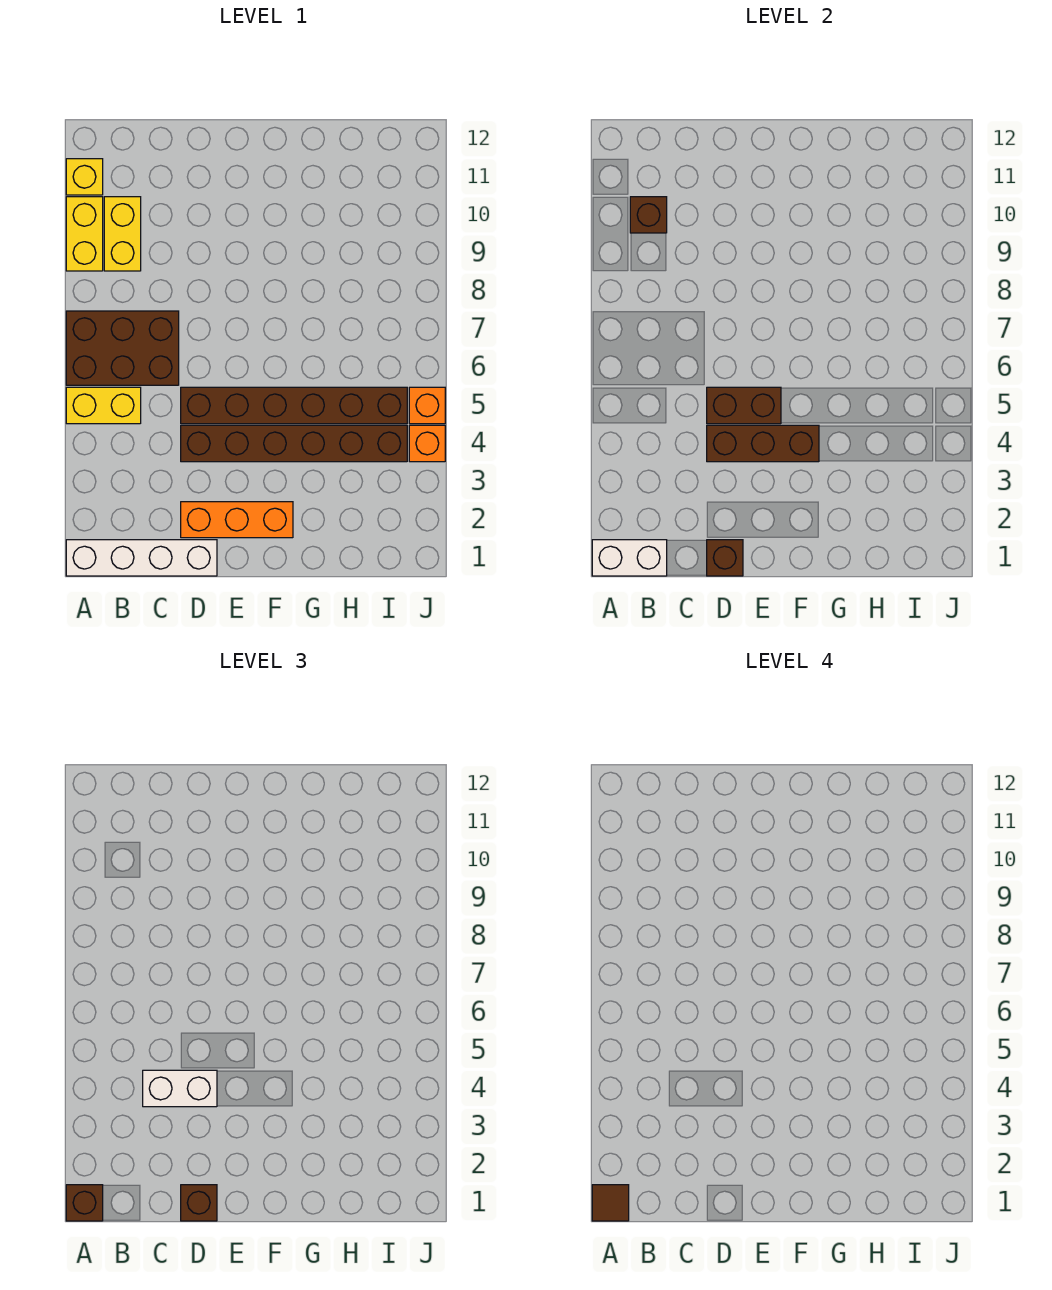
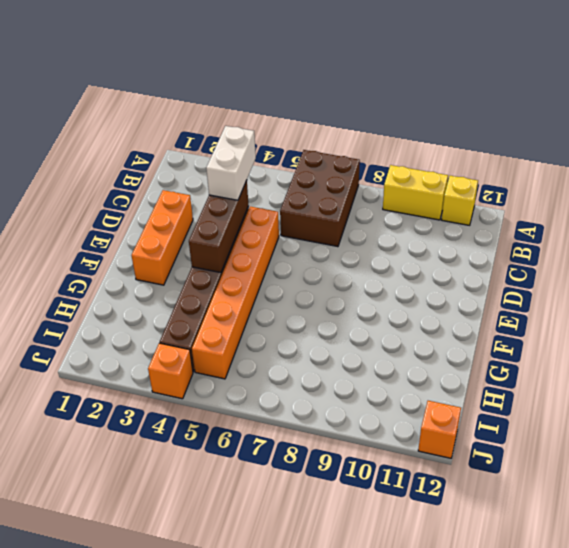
orange brick D5:I5 level 1 -> brown brick D5:I5 level 1
orange brick J12 level 1 -> orange brick J5 level 1
none -> white brick A1:D1 level 1
none -> yellow brick A5:B5 level 1
none -> yellow brick B9:B10 level 1

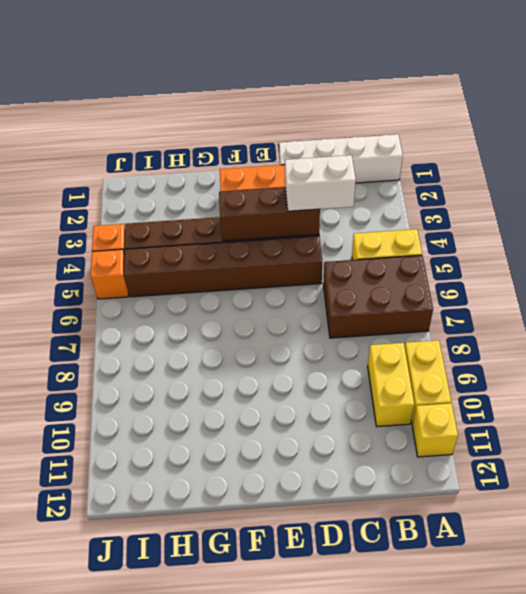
none -> white brick A1:B1 level 2
none -> brown brick B10 level 2
none -> brown brick D1 level 2

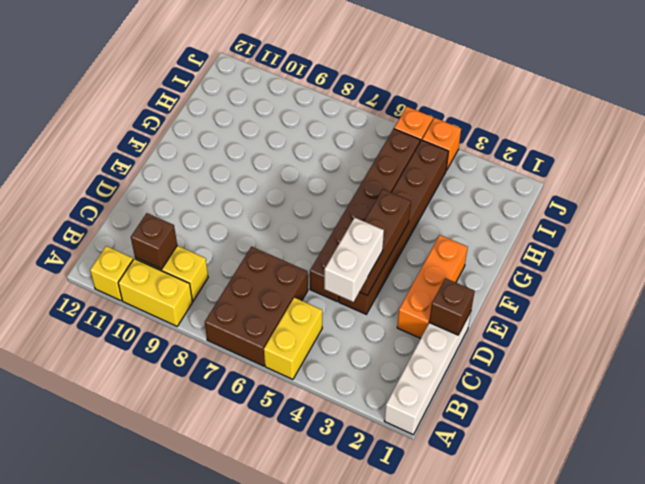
none -> white brick A1:B1 level 2
none -> brown brick D5:E5 level 2
none -> brown brick A1 level 3

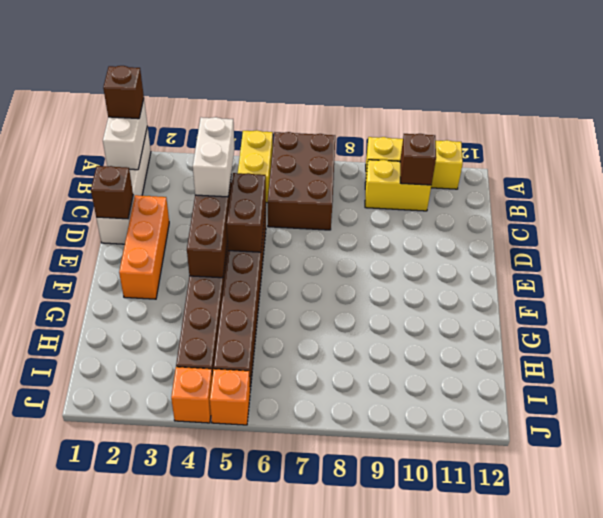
none -> brown brick D1 level 3
none -> brown tile A1 level 4

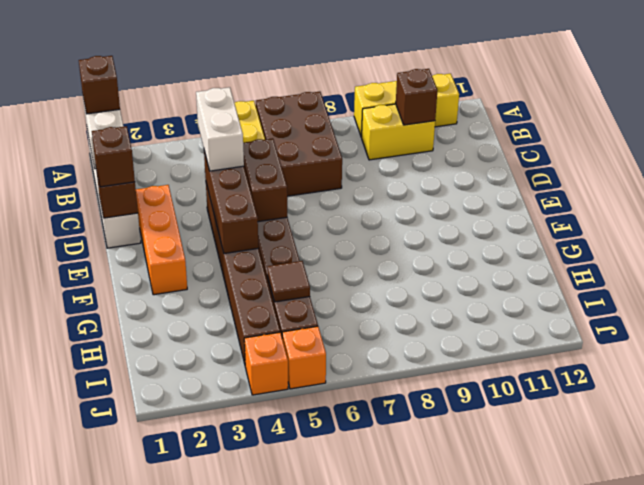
brown tile H5 level 2 -> brown tile A1 level 4

